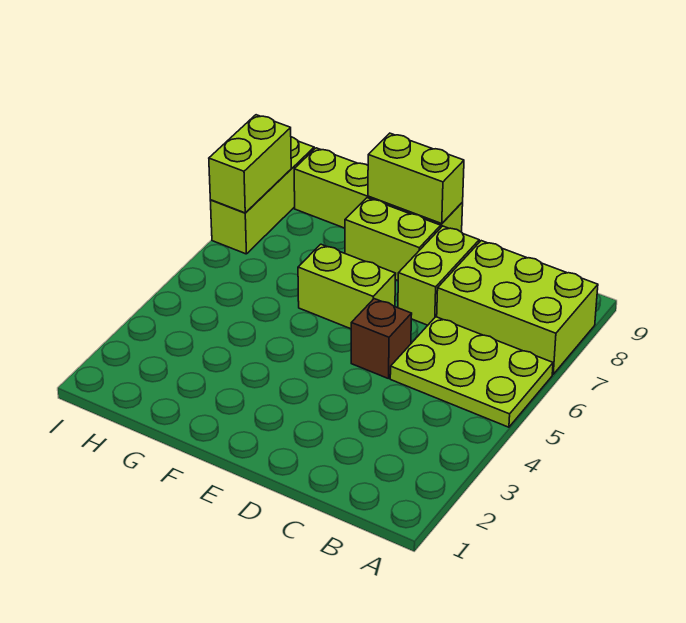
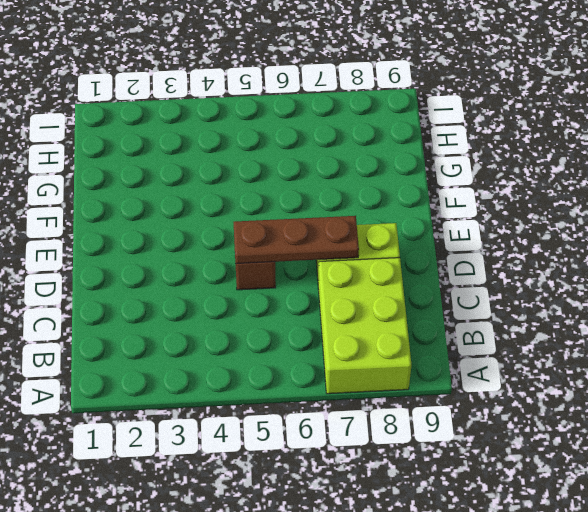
brown plate D5:D7 level 2 -> none
none -> lime plate A5:C6 level 1
none -> lime brick E6:F6 level 1

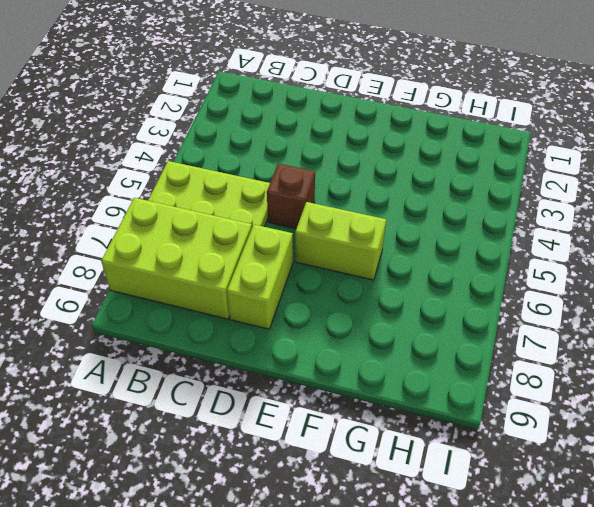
none -> lime brick E8:F8 level 1
none -> lime brick E9:H9 level 1

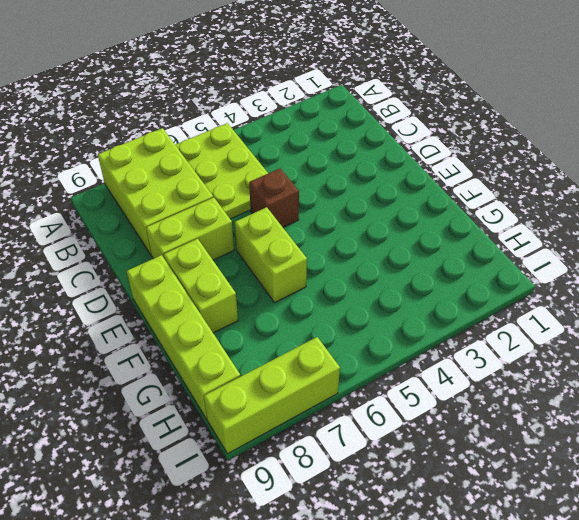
none -> lime brick E9:F9 level 2
none -> lime brick I7:I8 level 2

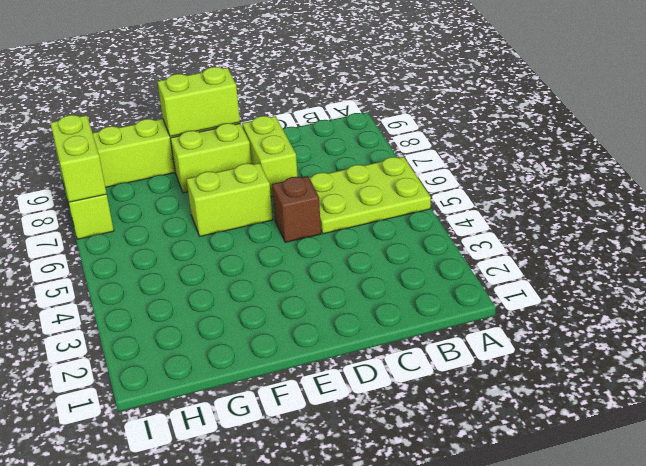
none -> lime brick A7:C8 level 1

